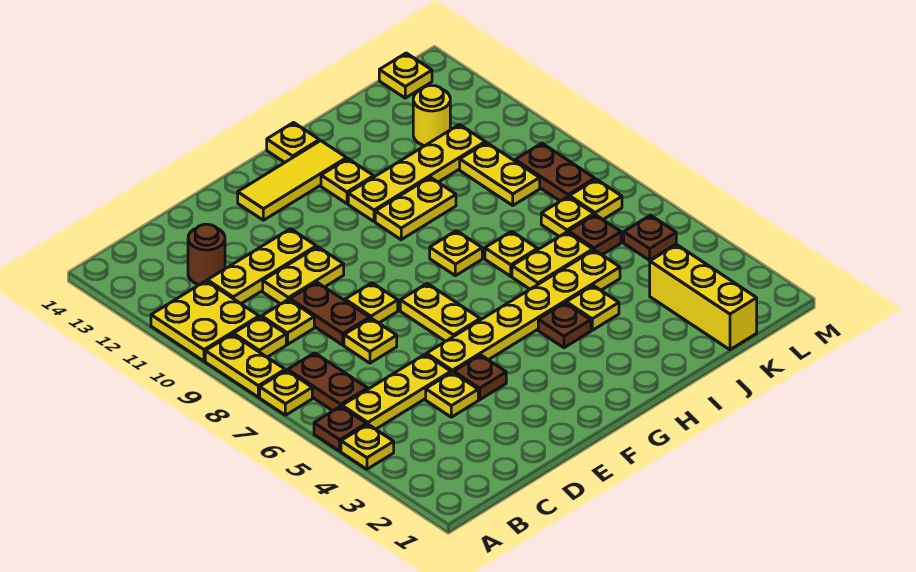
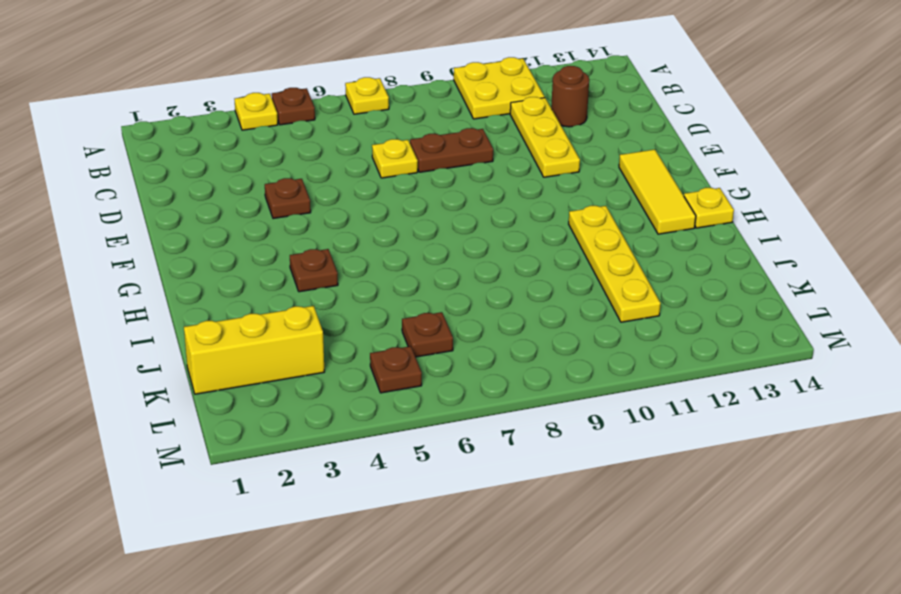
none -> yellow plate A8:A9 level 1
none -> yellow plate B5:D5 level 1
none -> brown plate B6:B7 level 1
none -> yellow plate B9 level 1

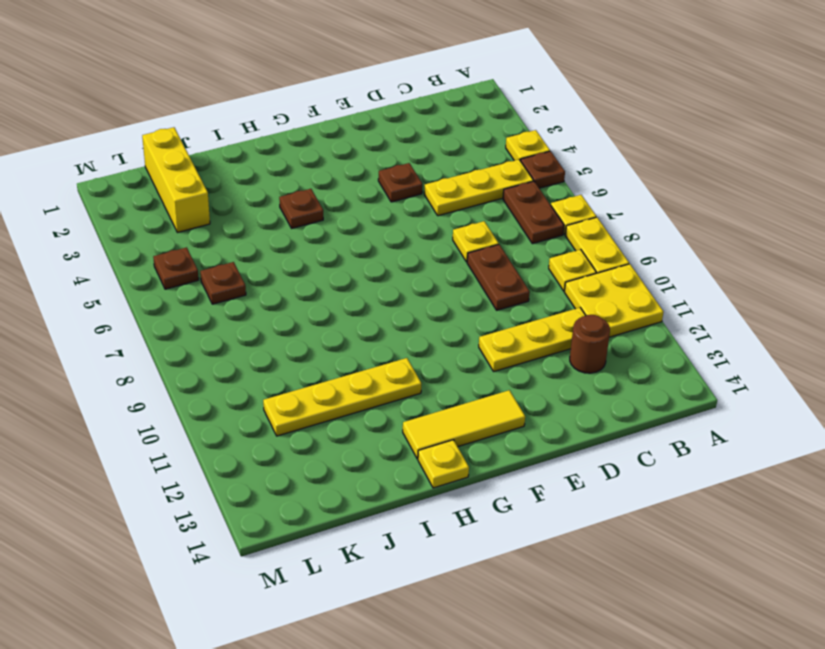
none -> yellow plate C9 level 1
none -> yellow plate D4 level 1
none -> yellow plate D10:E10 level 1
none -> yellow plate E5:J5 level 1

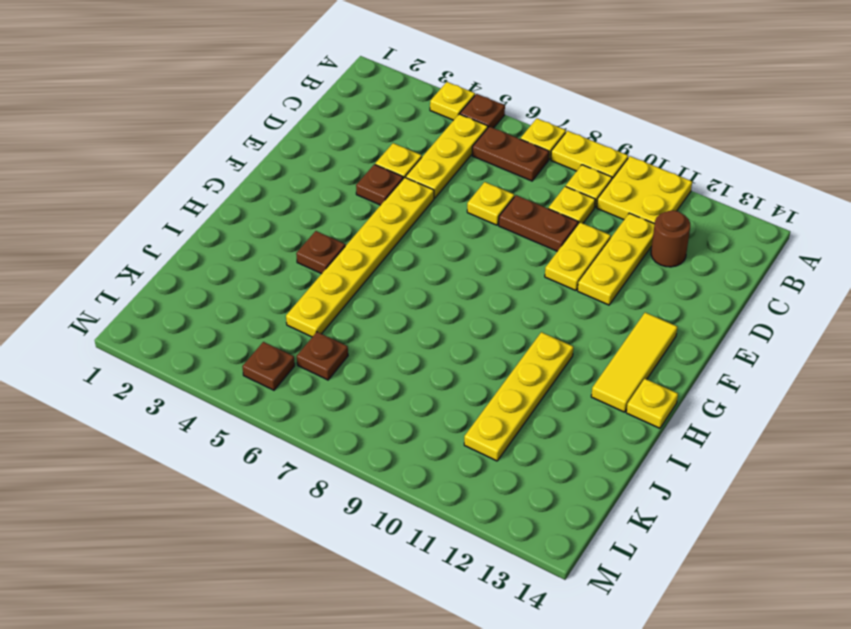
none -> yellow plate E8 level 1
none -> yellow plate F6:F7 level 1
none -> yellow plate H8 level 1
none -> yellow plate H10:I10 level 1

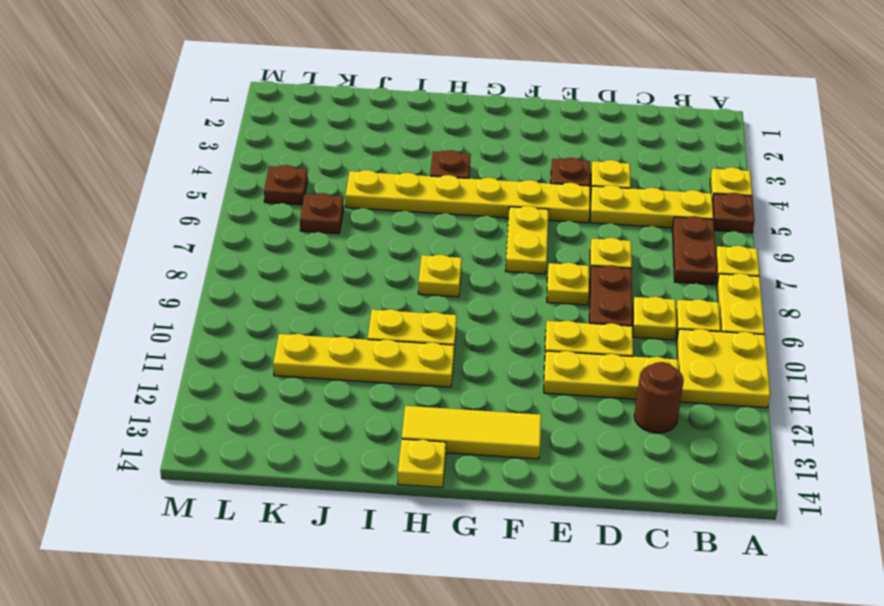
none -> yellow plate H12 level 1
none -> yellow plate I4 level 1
none -> yellow plate I6:J6 level 1
none -> yellow plate I7 level 1

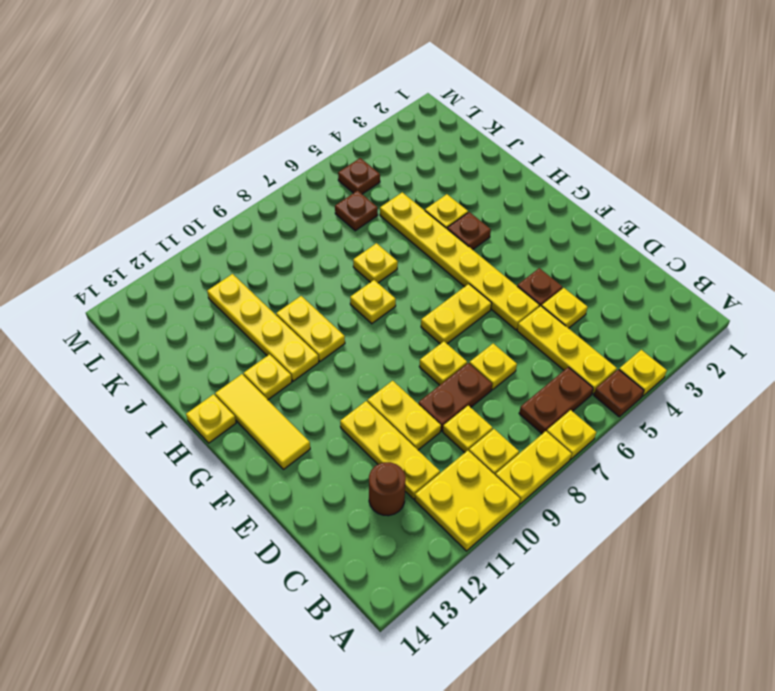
none -> yellow plate I6:J6 level 1
none -> yellow brick K1:K3 level 1
none -> yellow plate K7 level 1
none -> yellow plate K9:K10 level 1

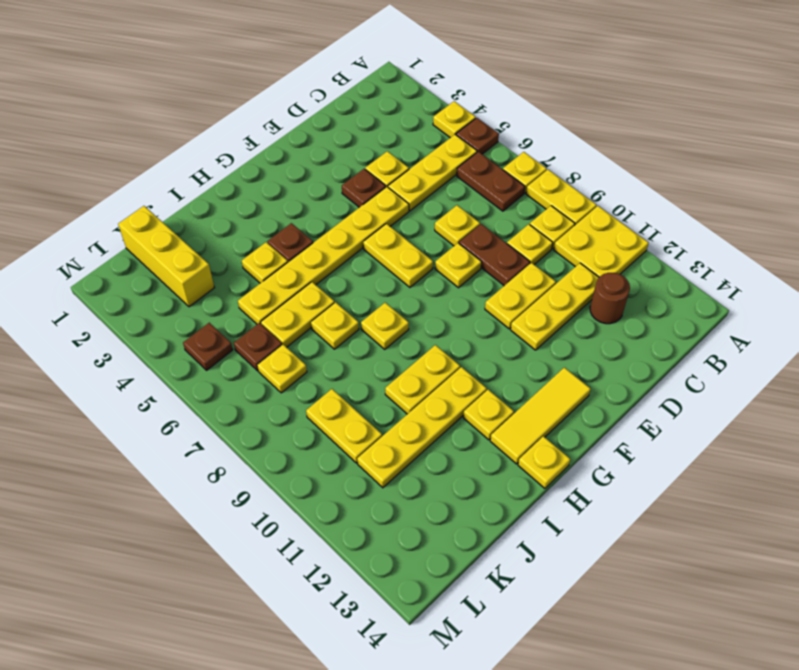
none -> yellow round brick K12 level 1
none -> yellow plate L7 level 1
none -> brown plate L8:L9 level 1
none -> yellow plate L14 level 1

